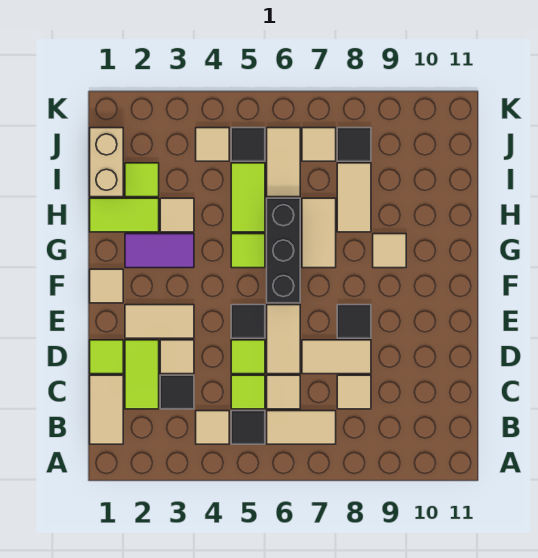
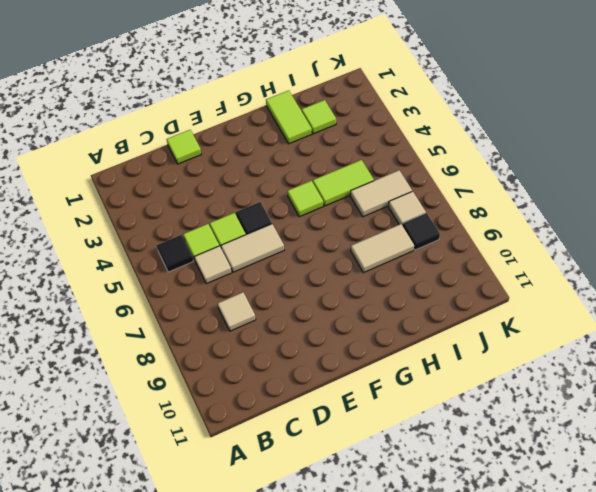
none -> tan tile B1:C1 level 1
none -> tan tile B4 level 1
none -> tan tile B6:B7 level 1
none -> lime tile C2:D2 level 1

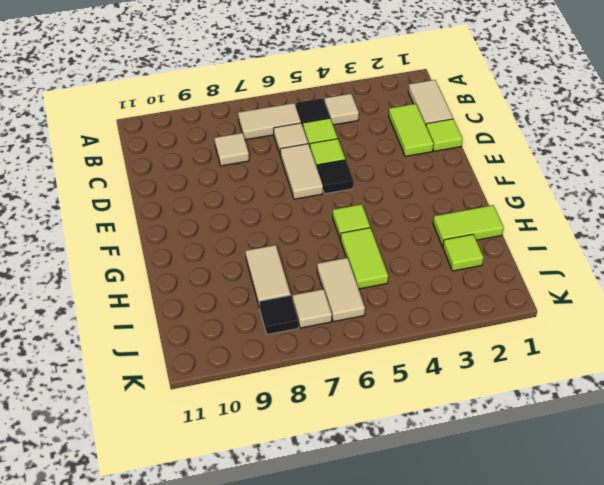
none -> black tile C3 level 1
none -> tan tile D3 level 1
none -> tan tile D7:D8 level 1
none -> tan tile E2:E3 level 1

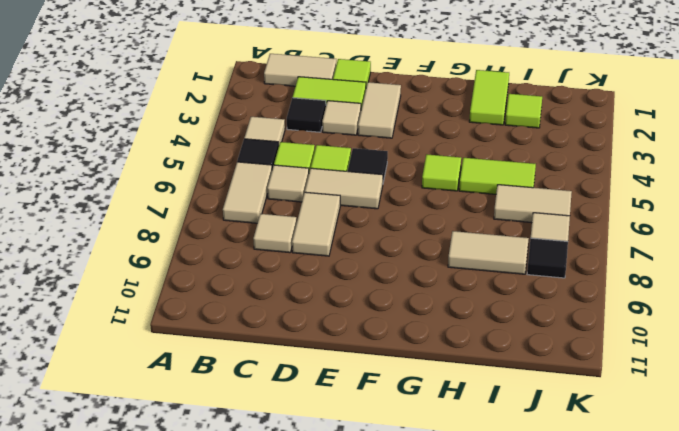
none -> black tile E8 level 1
none -> tan tile F1 level 1
none -> black brick F6:H6 level 1
none -> purple tile G2:G3 level 1

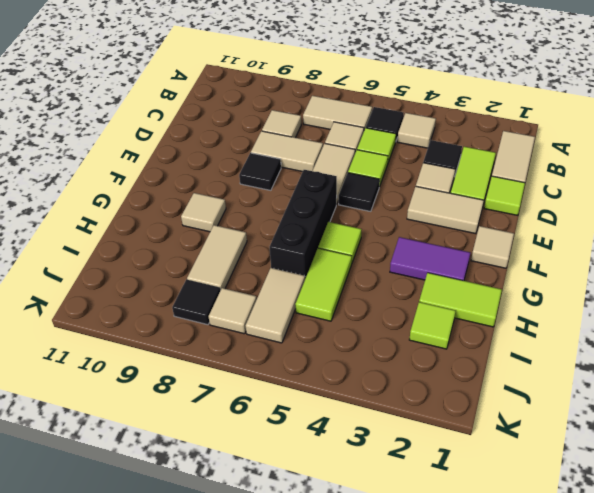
none -> tan tile G7:H7 level 1
none -> tan tile H3 level 1
none -> tan brick I1:J1 level 1
none -> tan tile J4 level 1

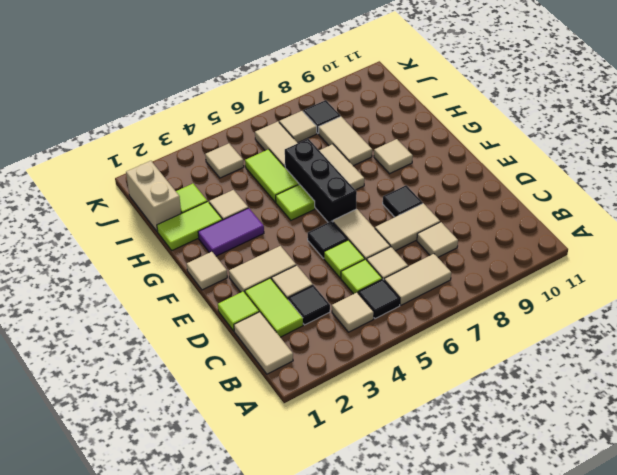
none -> black tile J5 level 1

